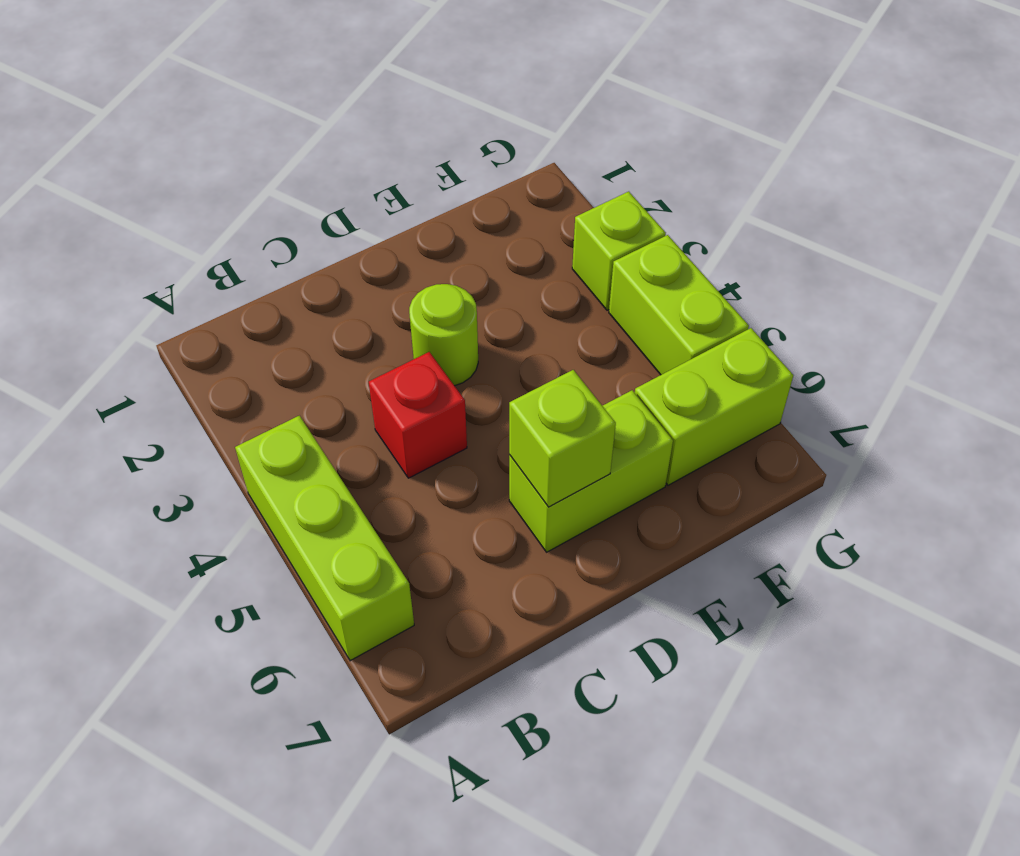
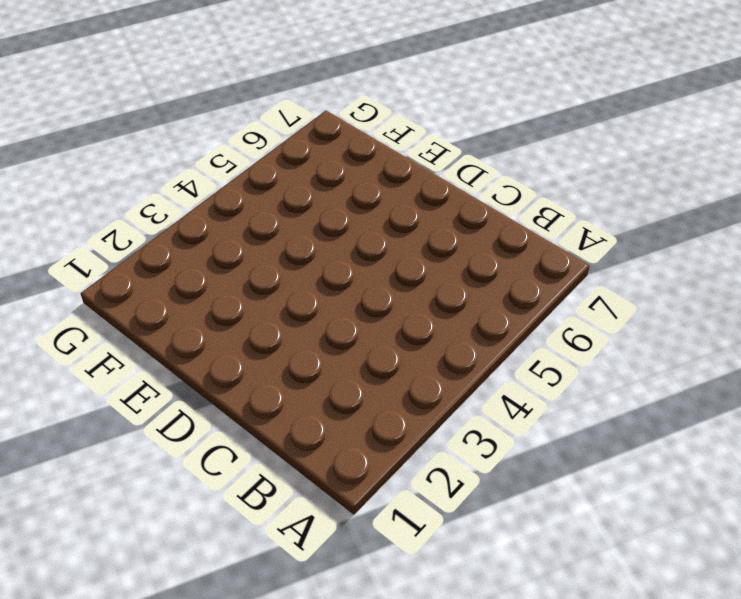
none -> lime brick A4:A6 level 1
none -> red brick C4 level 1

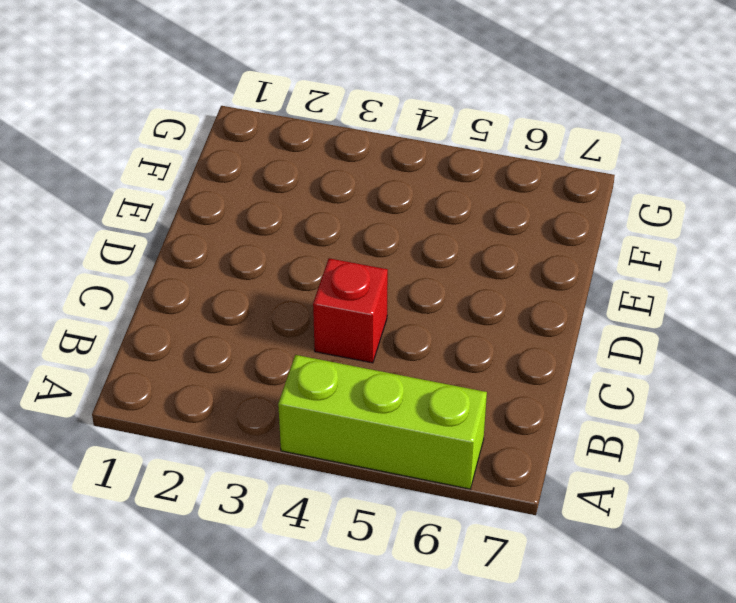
none -> lime round brick D3 level 1
none -> lime brick D6:E6 level 1

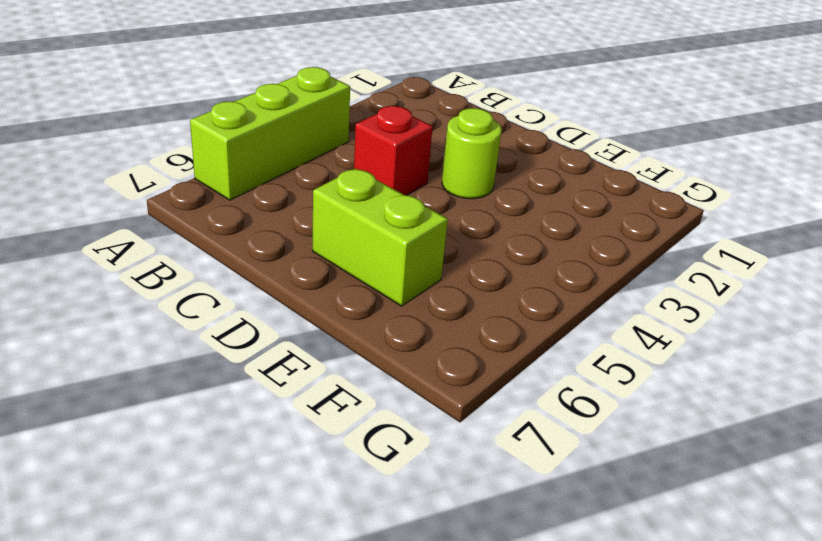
none -> lime brick F6:G6 level 1
none -> lime brick G3 level 1

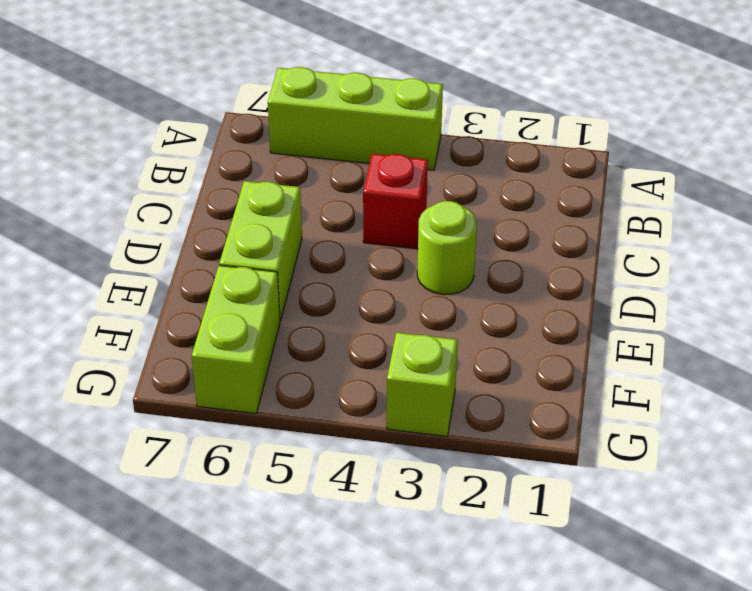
none -> lime brick G4:G5 level 1
none -> lime brick D6 level 2

